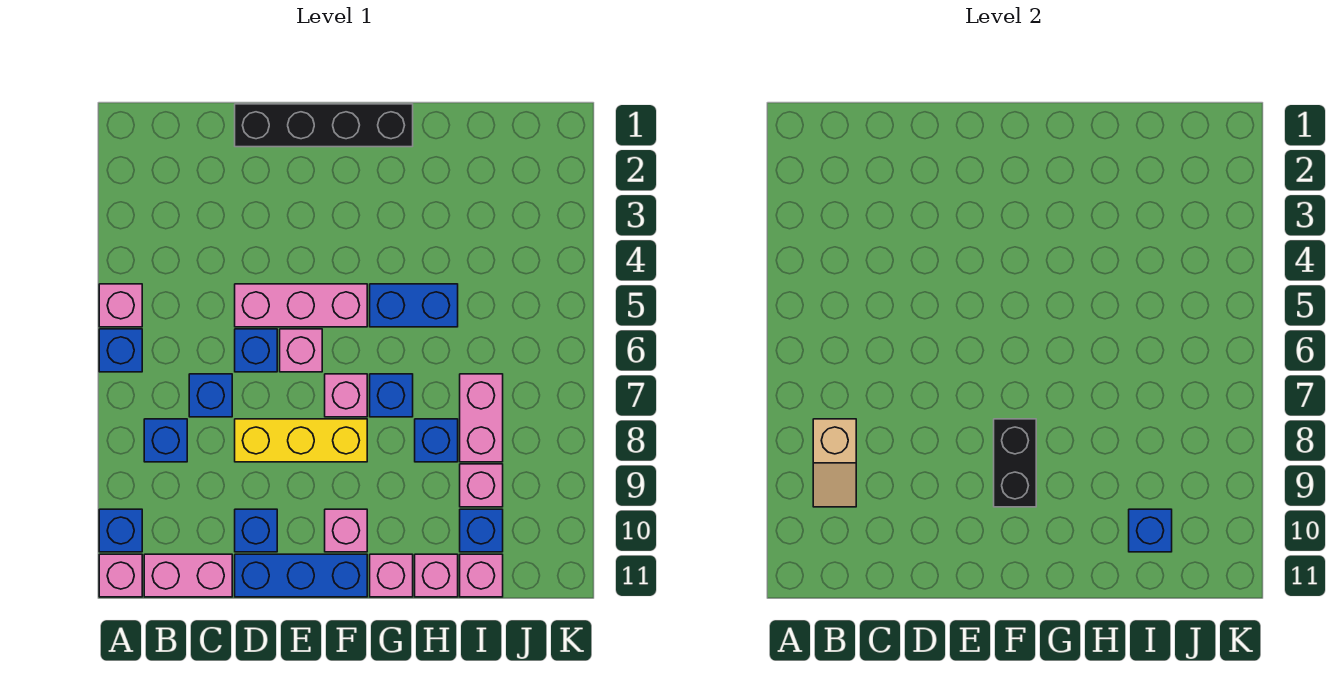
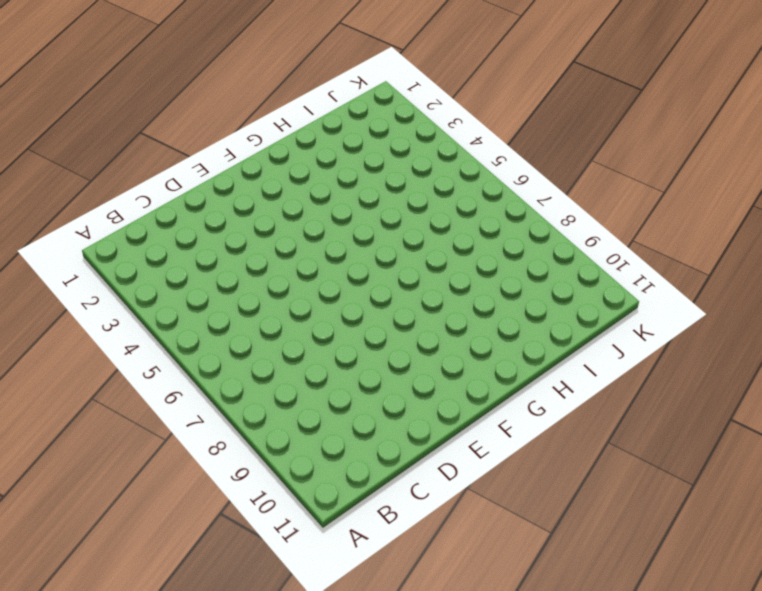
none -> pink brick A5 level 1
none -> blue brick A6 level 1
none -> blue brick A10 level 1

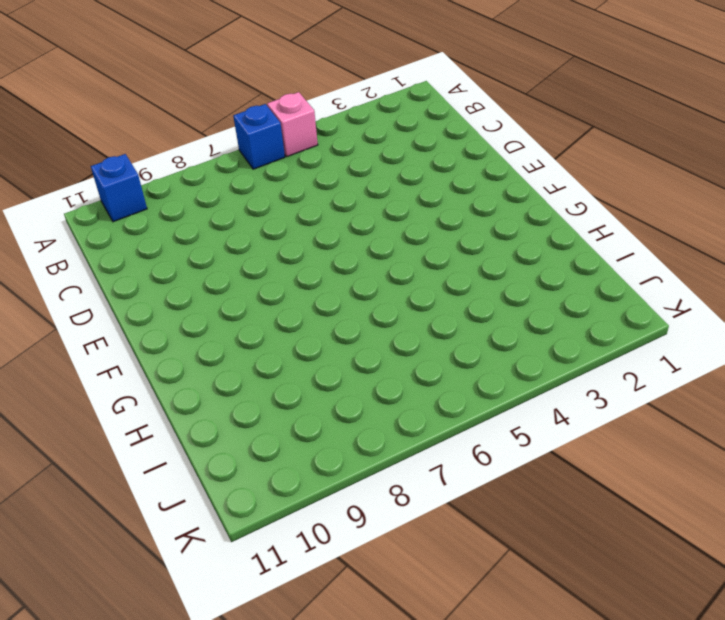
none -> pink brick A11 level 1
none -> blue brick B8 level 1
none -> pink brick B11:C11 level 1

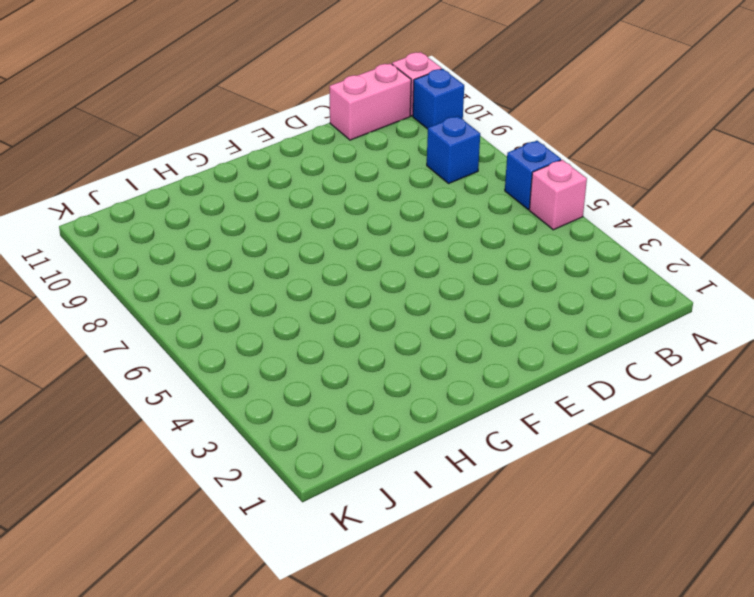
none -> blue brick C7 level 1
none -> black brick D1:G1 level 1
none -> pink brick D5:F5 level 1

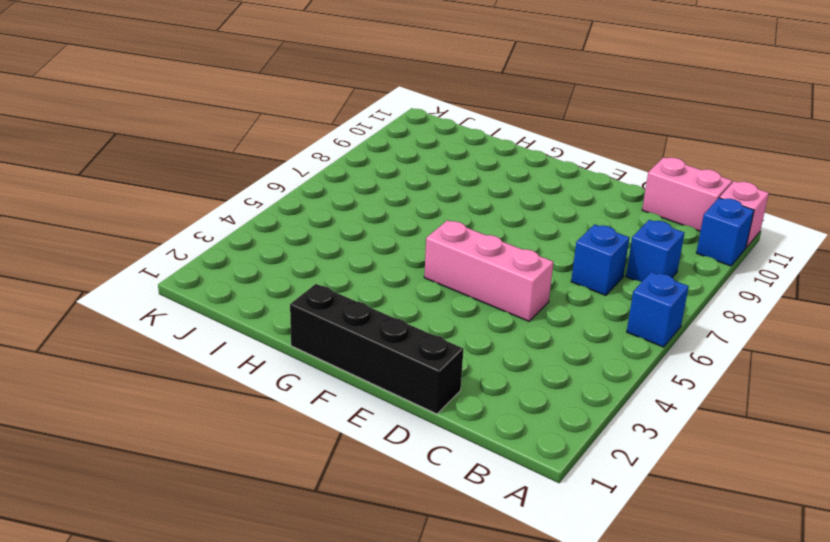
none -> pink brick A5 level 1
none -> blue brick D6 level 1
none -> yellow brick D8:F8 level 1

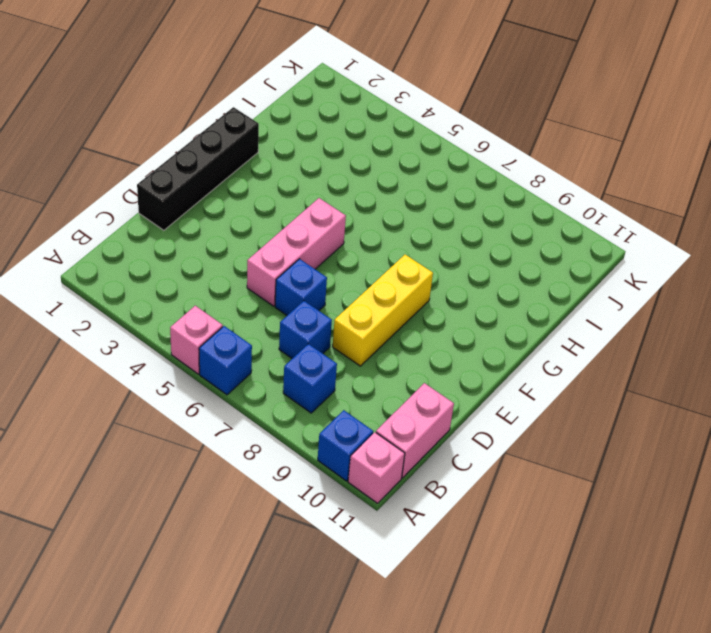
none -> blue brick D10 level 1
none -> blue brick D11:F11 level 1
none -> pink brick E6 level 1

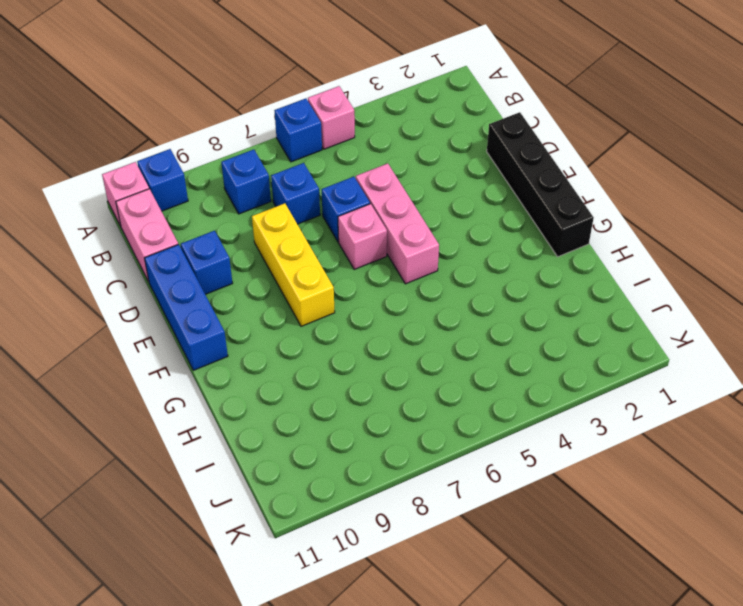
none -> pink brick F7 level 1
none -> pink brick F10 level 1
none -> blue brick G5:H5 level 1

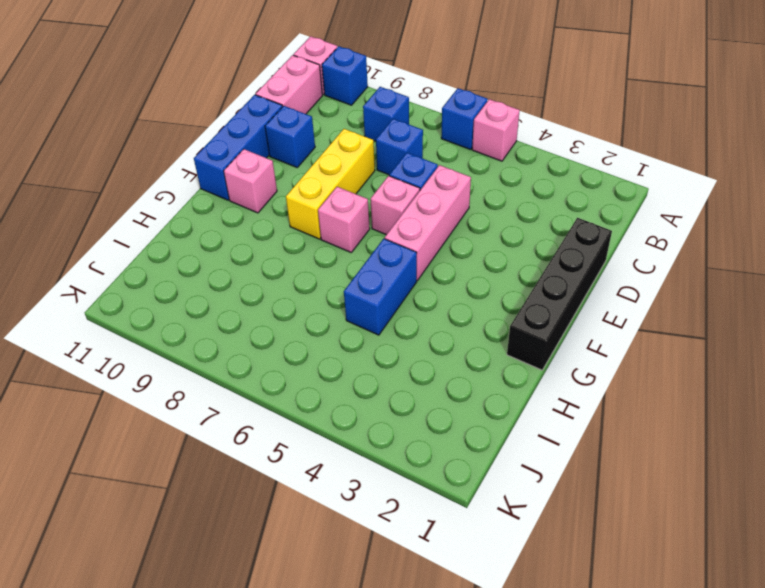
none -> blue brick G7 level 1
none -> pink brick G11 level 1
none -> blue brick H8 level 1

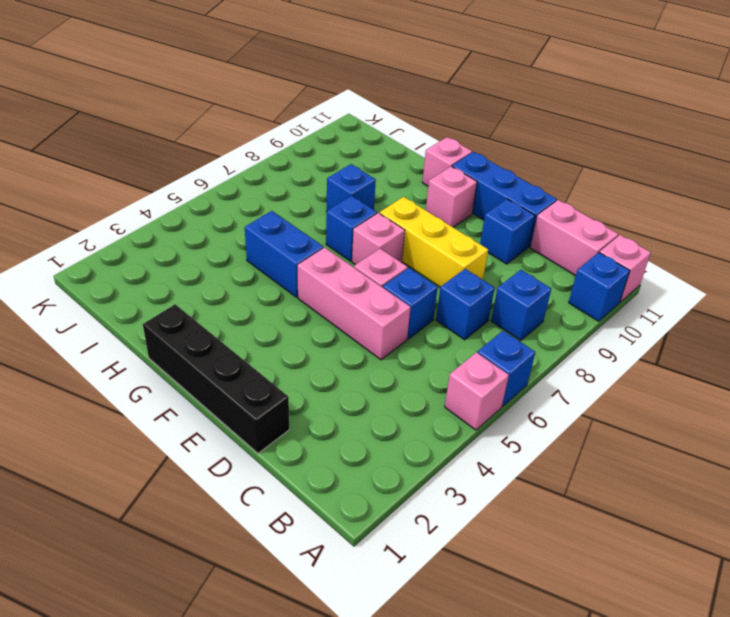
none -> pink brick H11 level 1
none -> pink brick I7:I8 level 1
none -> pink brick I9 level 1

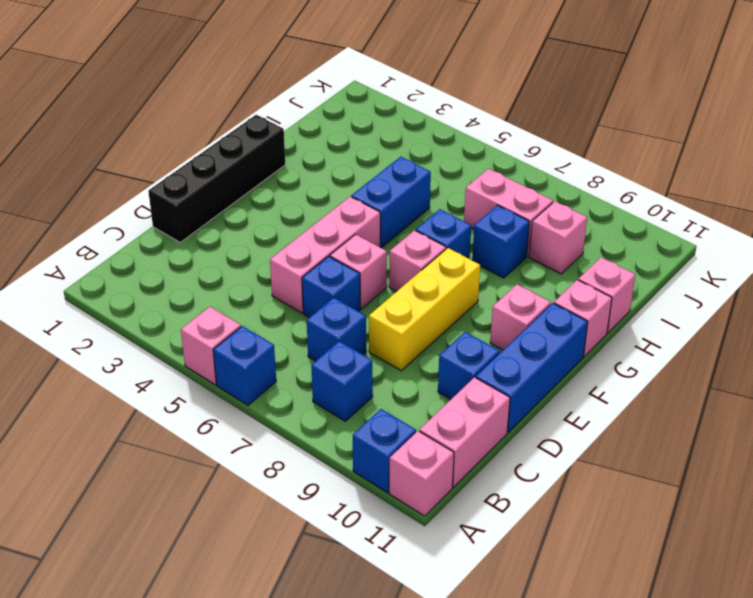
none -> blue brick I10 level 1
none -> pink brick I11 level 1
none -> tan slope B8:B9 level 2 top 8

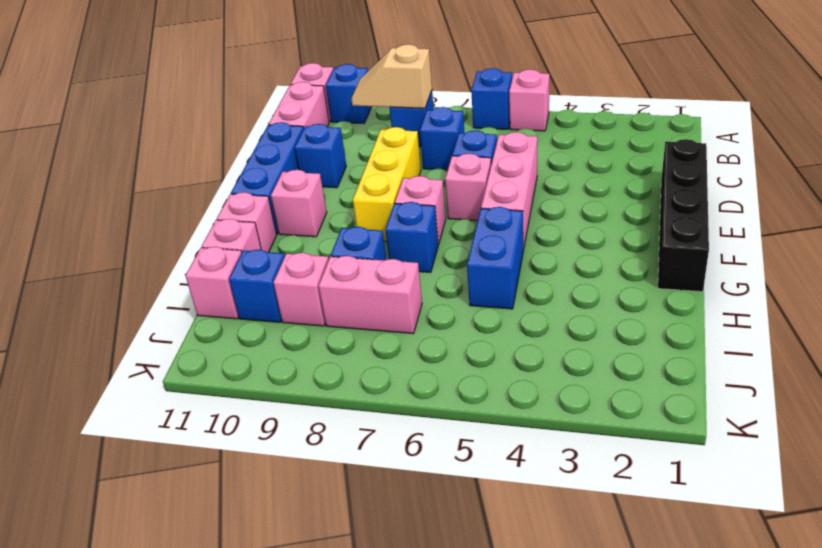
none -> black brick F8:F9 level 2
none -> blue brick I10 level 2

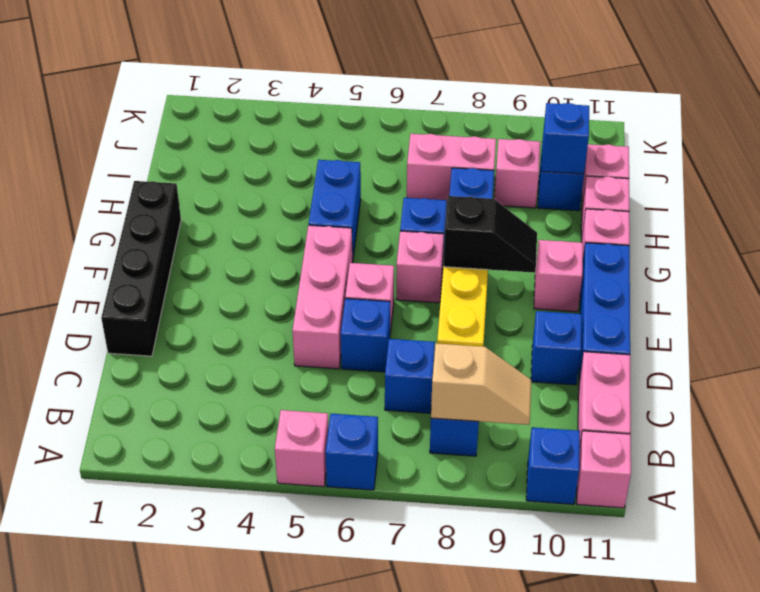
black slope F8:F9 level 2 top 8 -> black brick F8:F9 level 2

